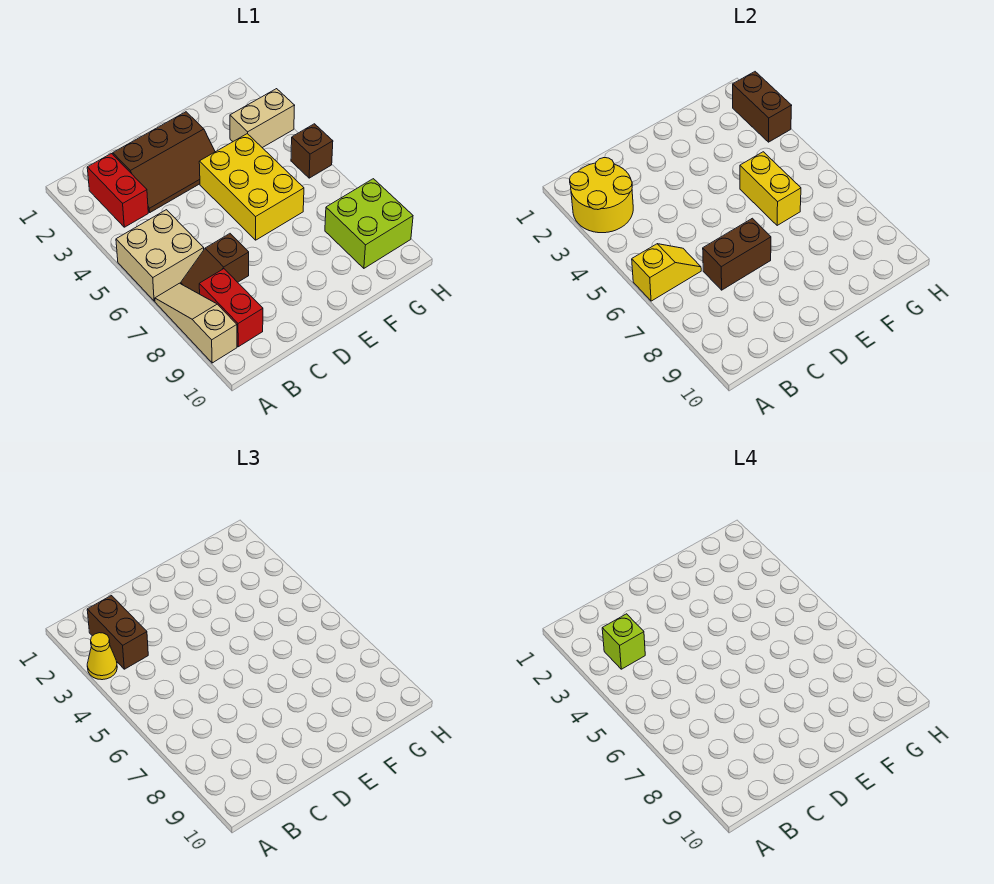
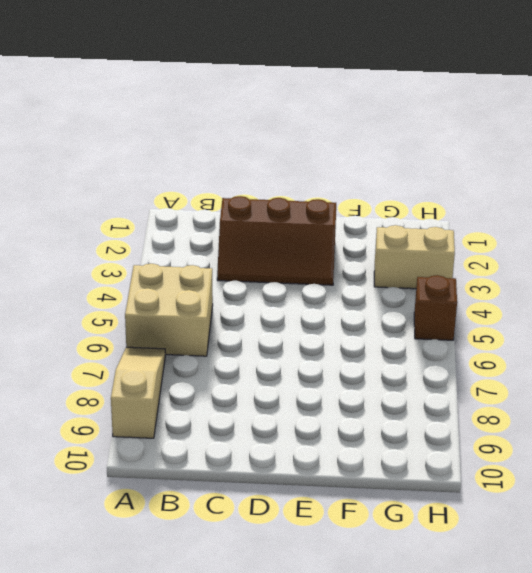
none -> red brick B2:B3 level 1
none -> brown slope B7:C7 level 1 top C
none -> red brick B8:B9 level 1

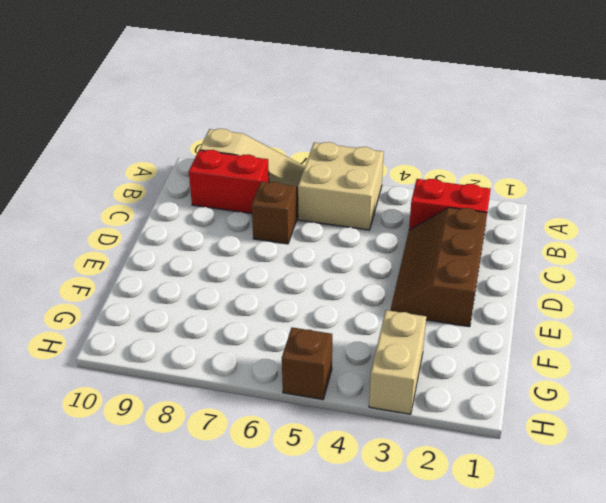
none -> yellow brick E4:F6 level 1
none -> lime brick G8:H9 level 1
none -> yellow round brick A2:B3 level 2

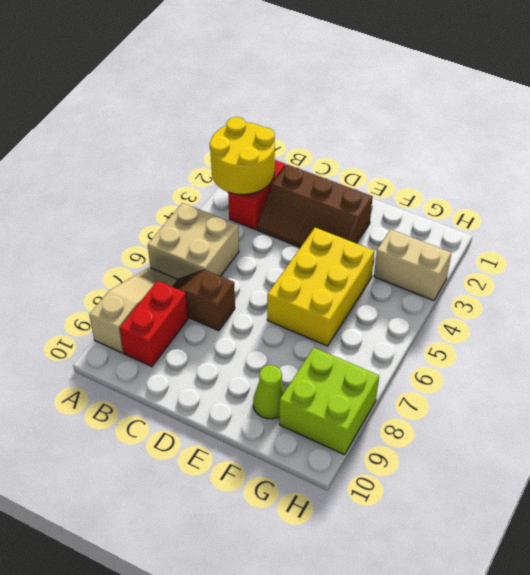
lime cone F9 level 1 -> none
none -> brown brick H5 level 1
none -> yellow slope A6:B6 level 2 top A
none -> brown brick C7:D7 level 2

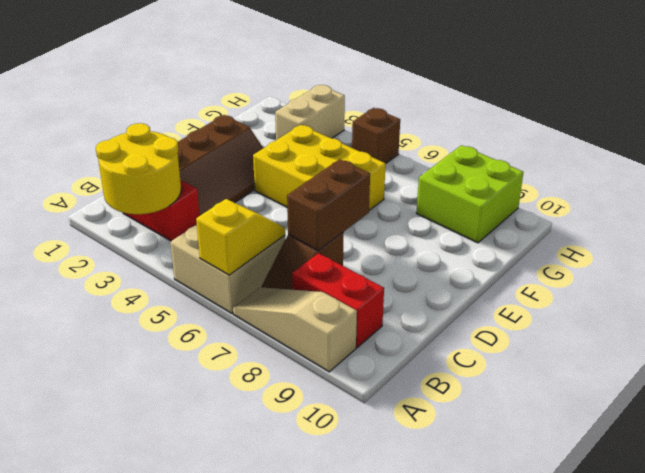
none -> yellow brick F5:F6 level 2
none -> brown brick H2:H3 level 2
none -> yellow cone A3 level 3

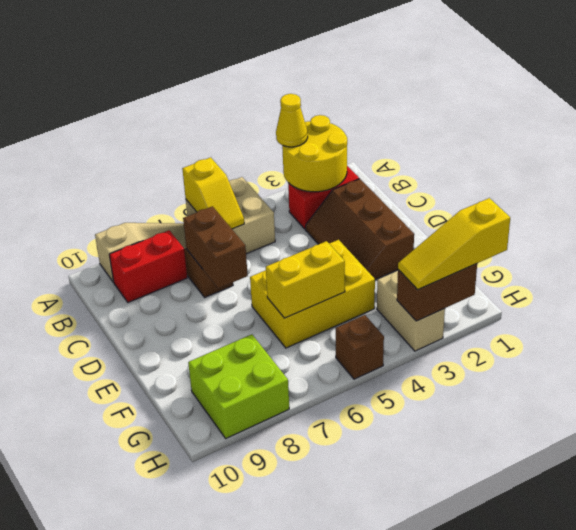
yellow slope H1:H3 level 3 top 1 -> none
none -> brown brick B2:B3 level 3
none -> lime brick B3 level 4

